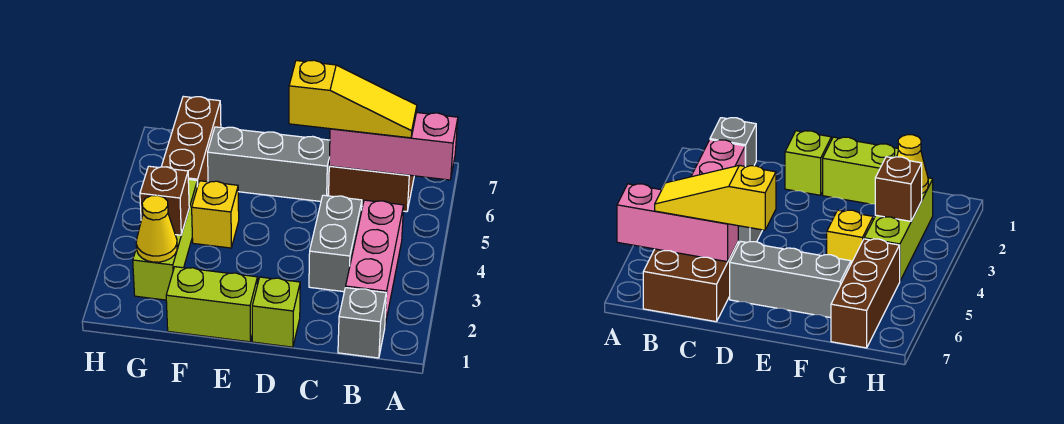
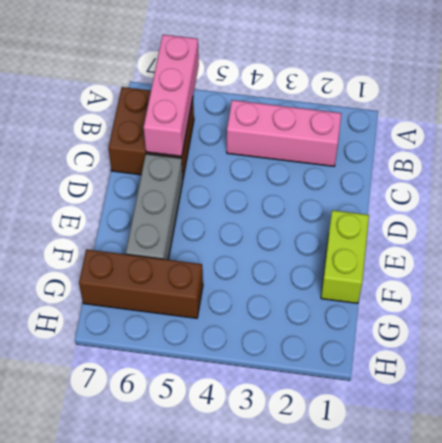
none -> grey brick B1 level 1
none -> grey brick C3:C4 level 1
none -> lime brick D1 level 1

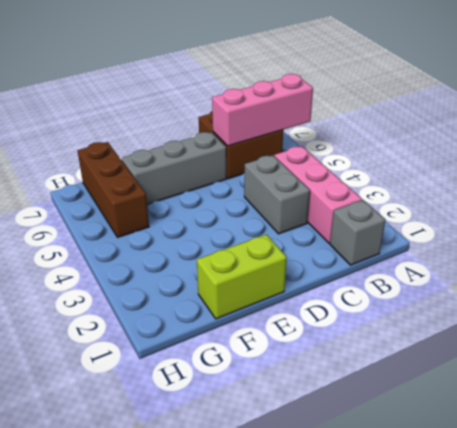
none -> lime brick D1 level 1
none -> yellow brick F4 level 1
none -> lime brick G2:G4 level 1

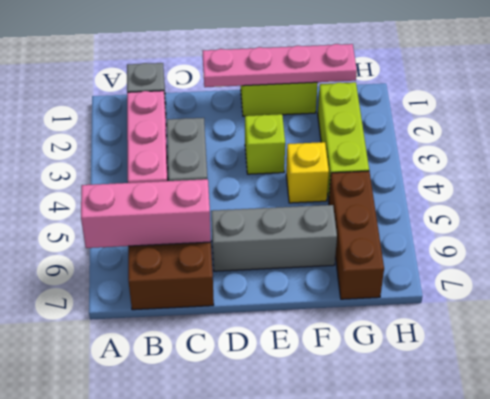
pink plate D1:G1 level 2 -> none
lime brick E3 level 1 -> lime brick D1 level 1
none -> yellow cone G2 level 2
none -> brown brick G3 level 2
none -> yellow slope B6:D6 level 3 top D

